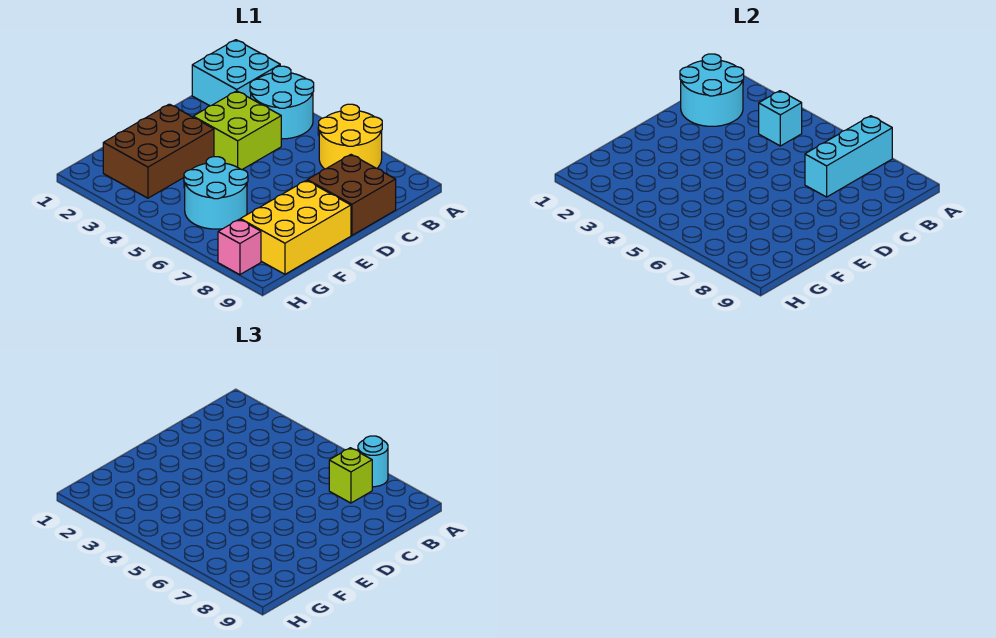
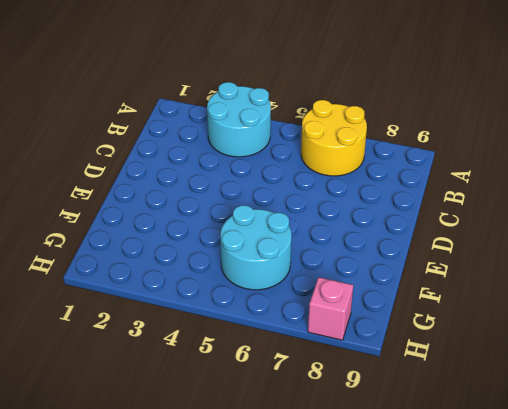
none -> cyan brick A1:B2 level 1
none -> lime brick C3:D4 level 1
none -> brown brick C8:D9 level 1

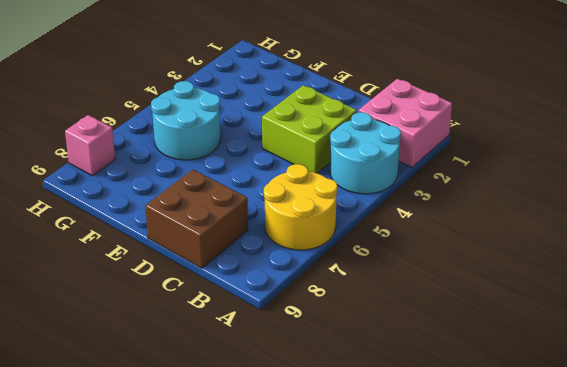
pink brick A1:B2 level 1 -> cyan brick A1:B2 level 1
none -> brown brick E2:G3 level 1
none -> yellow brick E8:G9 level 1
none -> cyan brick A7:C7 level 2

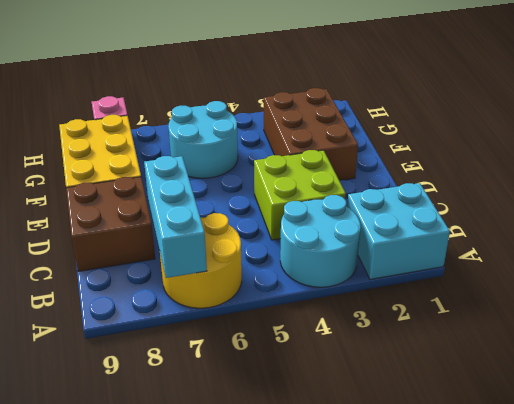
none -> cyan round brick B1:C2 level 2
none -> cyan brick B4 level 2
none -> cyan round brick A7 level 3

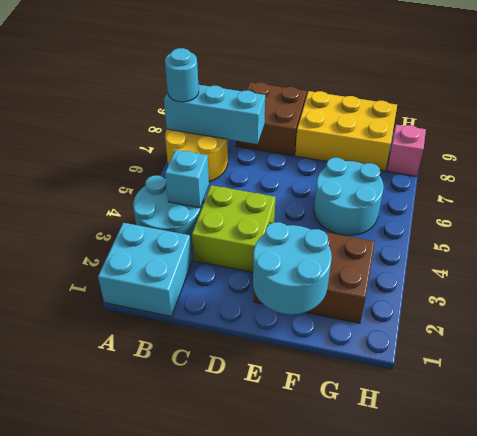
cyan round brick E1:F2 level 2 -> cyan round brick B1:C2 level 2
none -> lime brick B7 level 3

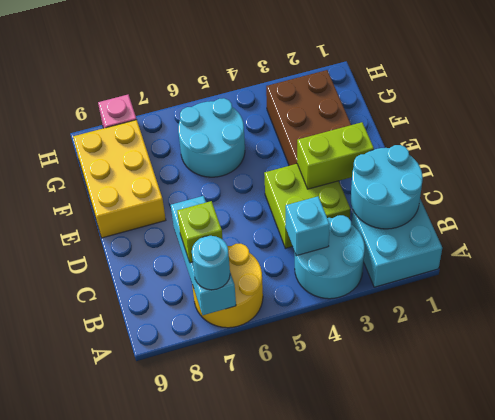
lime brick D2:D3 level 2 -> none
none -> brown brick C8:D9 level 1

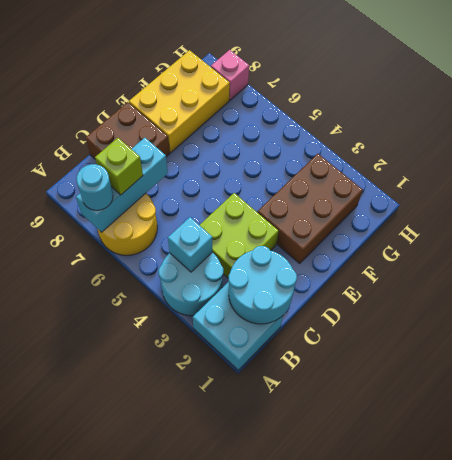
none -> cyan round brick F5:G6 level 1

